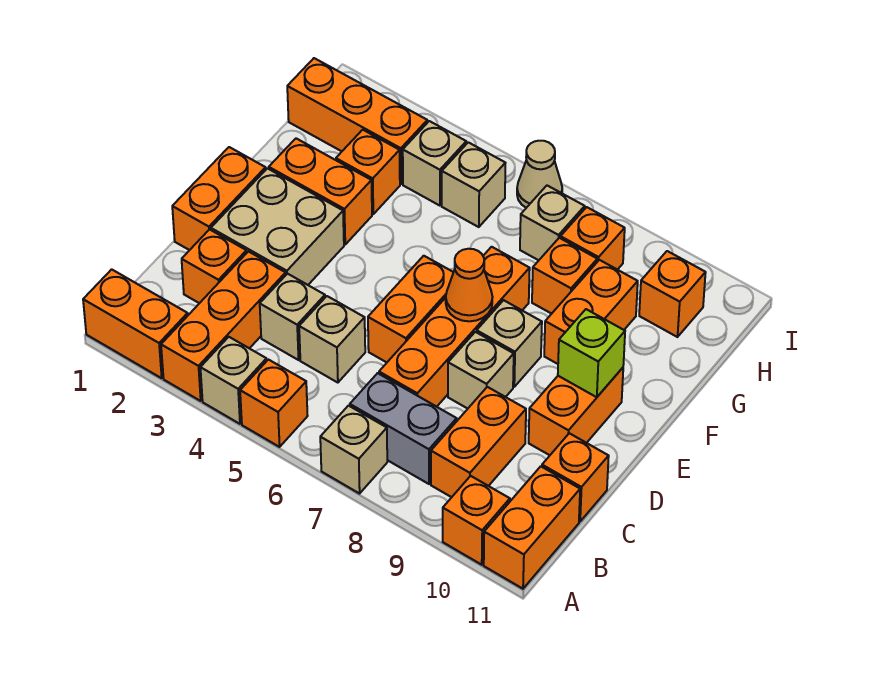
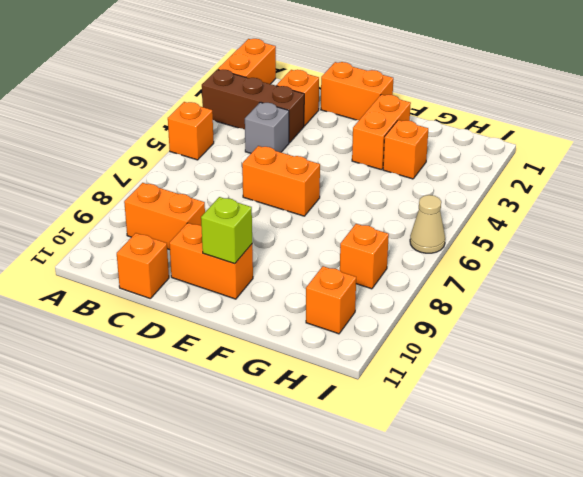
brown brick A3:C3 level 1 -> orange brick A3:C3 level 1
grey brick C4 level 1 -> tan brick C4 level 1
none -> tan brick A4 level 1
none -> tan brick A7 level 1
none -> orange brick A10 level 1
none -> orange brick A11:B11 level 1

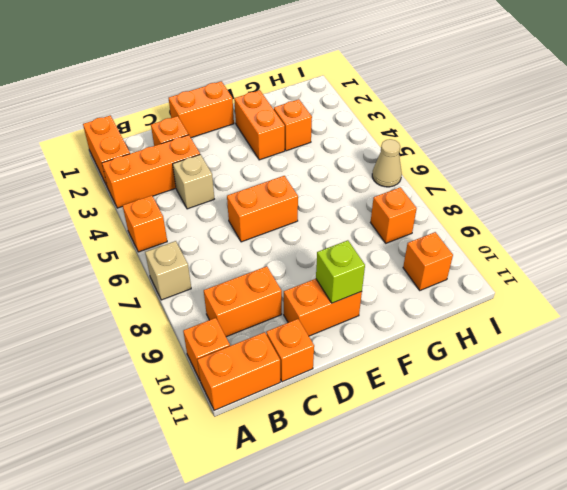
none -> tan brick A4 level 1
none -> grey brick B7:B8 level 1
none -> tan brick C5 level 1
none -> orange brick C7:F7 level 1

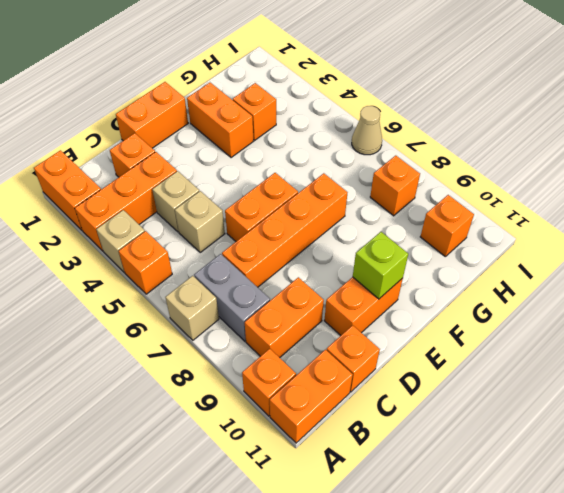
none -> tan brick D2:E3 level 1
none -> tan brick D8 level 1
none -> tan brick E8 level 1
none -> orange brick F9:G9 level 1

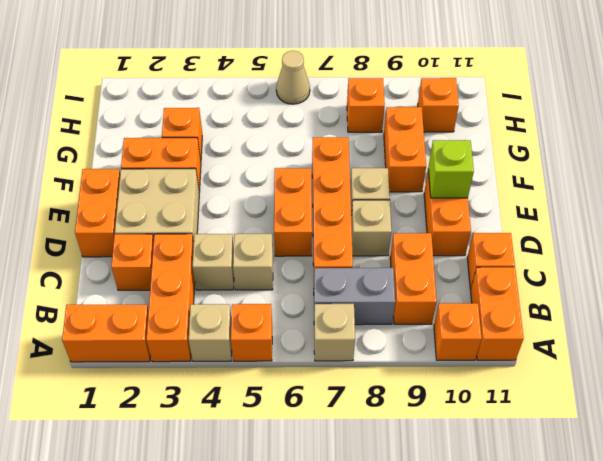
none -> orange brick G8 level 1
none -> orange brick H1:H3 level 1
none -> tan brick H4 level 1
none -> tan brick H5 level 1

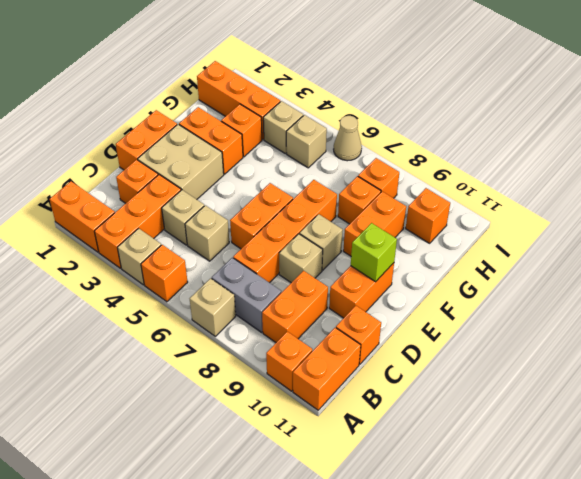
none -> tan brick H7 level 1
none -> orange cone E7 level 2

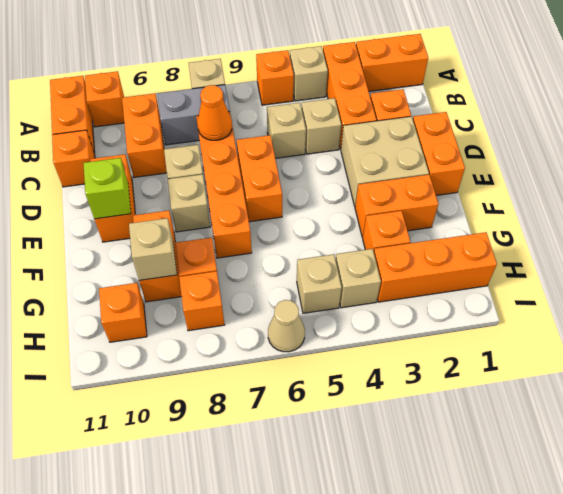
orange cone C7 level 2 -> orange cone E7 level 2
tan brick G9 level 2 -> tan brick H7 level 1

